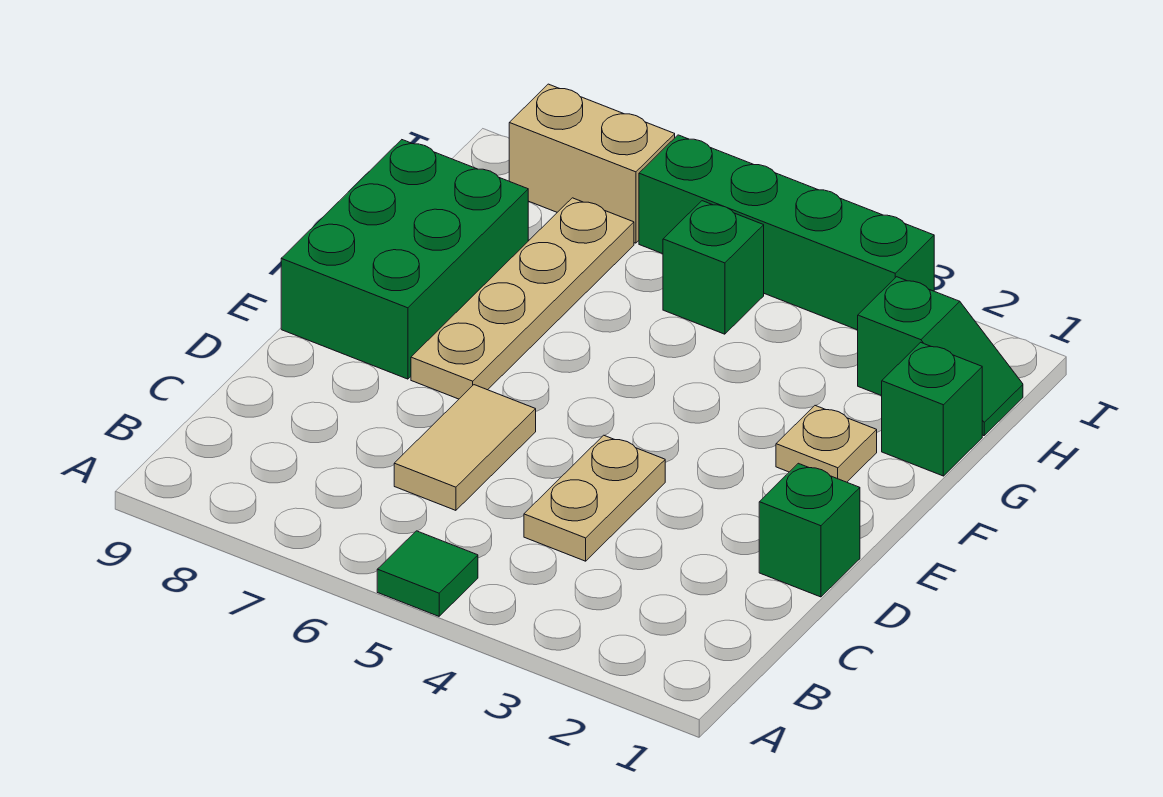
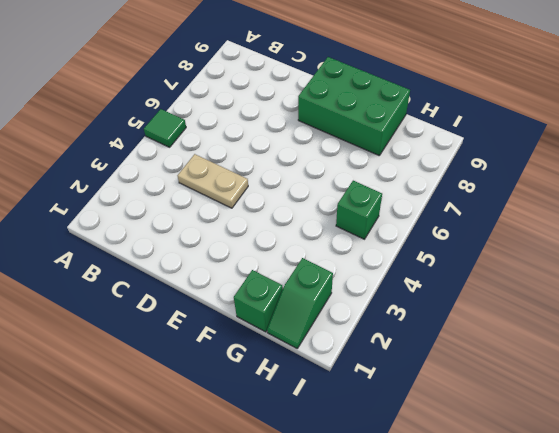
none -> tan tile C6:D6 level 1
none -> green brick D1 level 1
none -> tan plate E7:H7 level 1

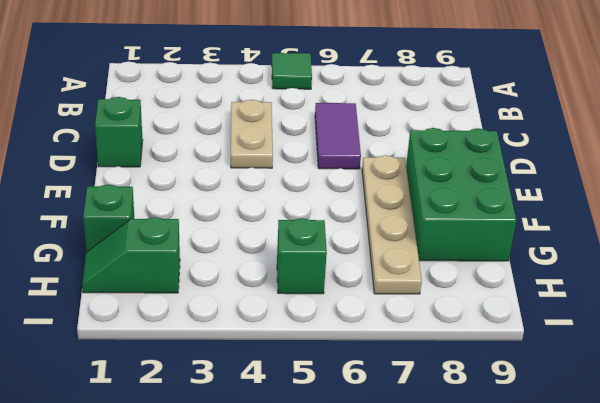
purple tile C6:D6 level 1 -> tan tile C6:D6 level 1
none -> tan plate F2 level 1
none -> green brick I3:I6 level 1
none -> tan brick I7:I8 level 1

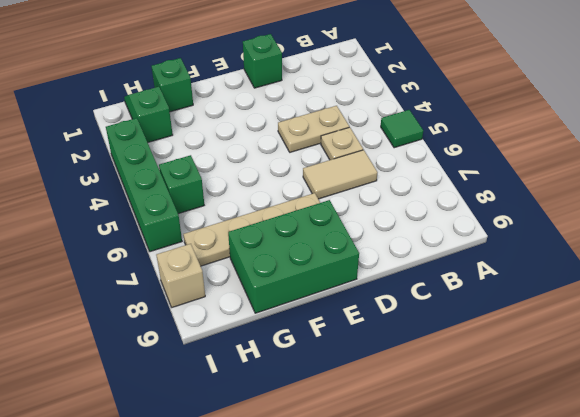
tan plate C5 level 1 -> tan plate F2 level 1
tan brick I8 level 1 -> tan brick I7:I8 level 1

